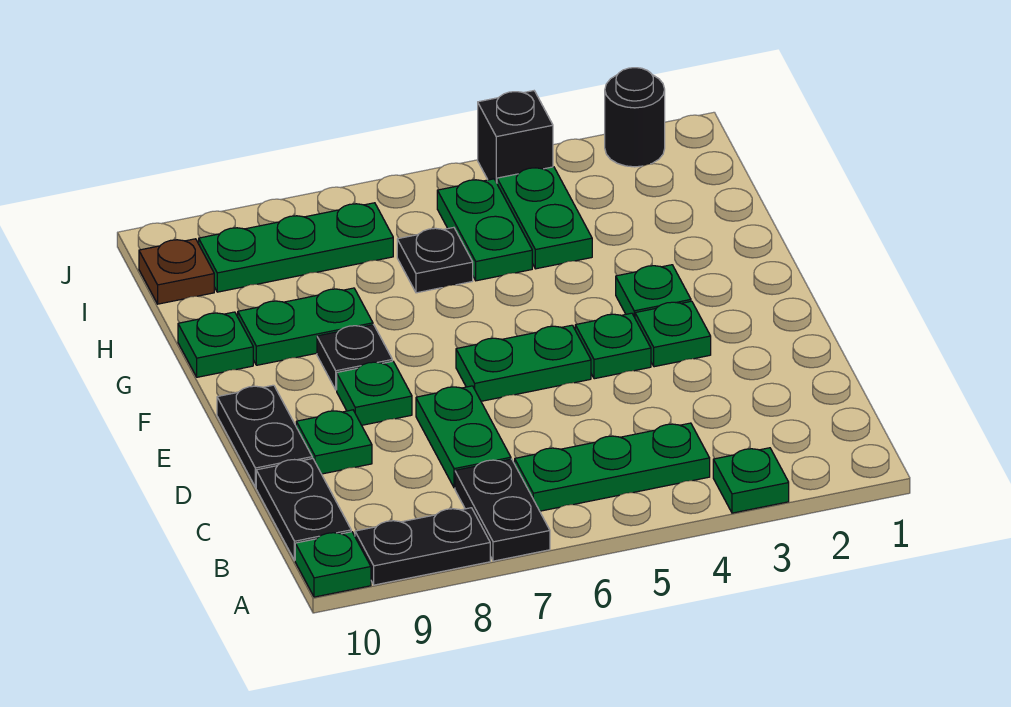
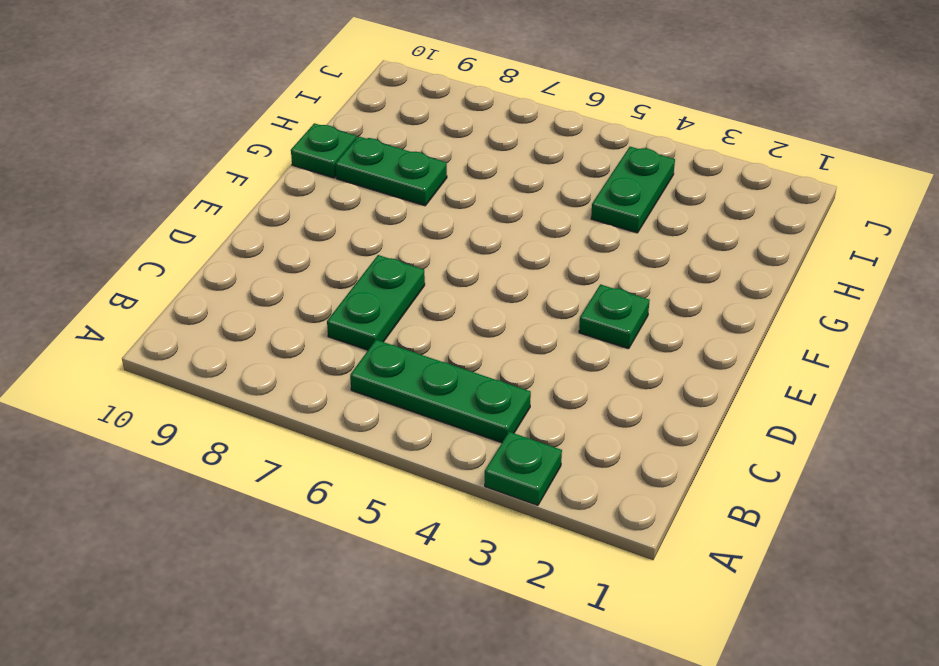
none -> black plate A7:B7 level 1
none -> black plate A8:A9 level 1
none -> green plate A10 level 1

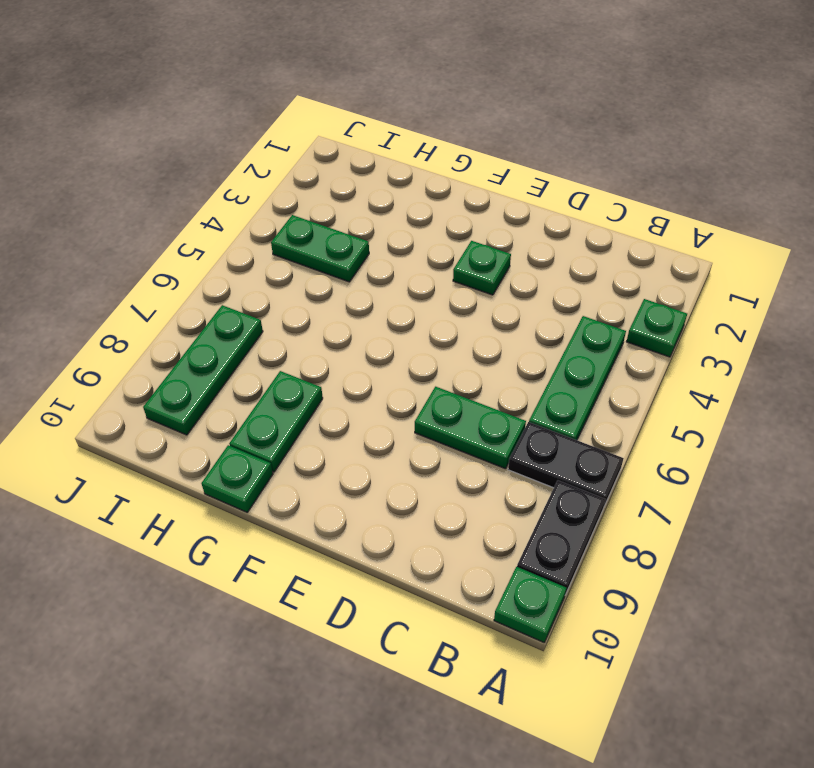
none -> black plate B10:C10 level 1
none -> green plate D9 level 1
none -> black plate D10:E10 level 1

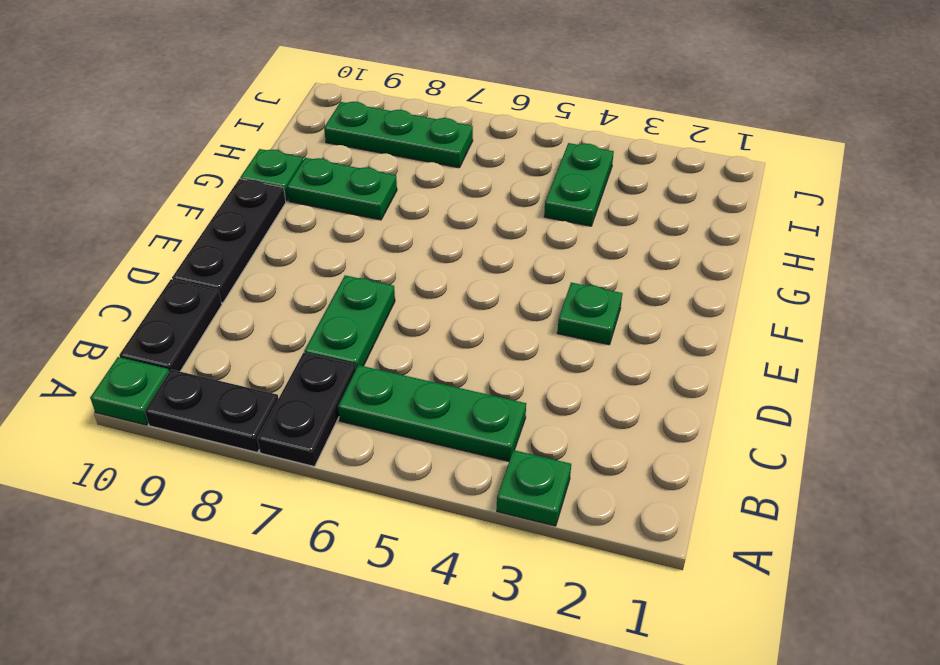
black plate D10:F10 level 1 -> black plate D10:E10 level 1
none -> green plate D9 level 1
none -> green plate E4 level 1
none -> green plate E5:E6 level 1

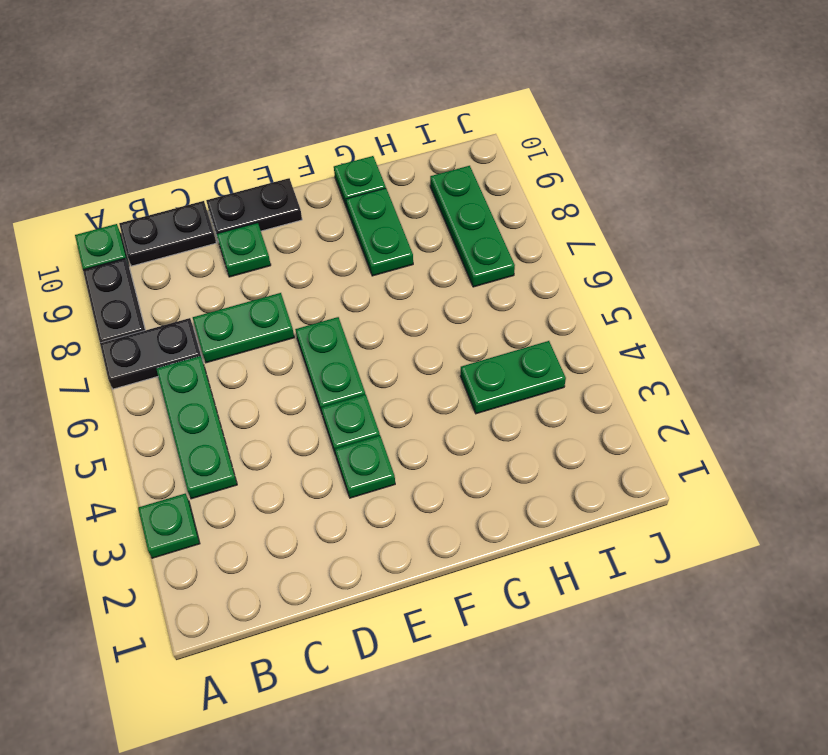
none -> green plate E8 level 1
none -> green plate F3 level 1
none -> black plate F8 level 1

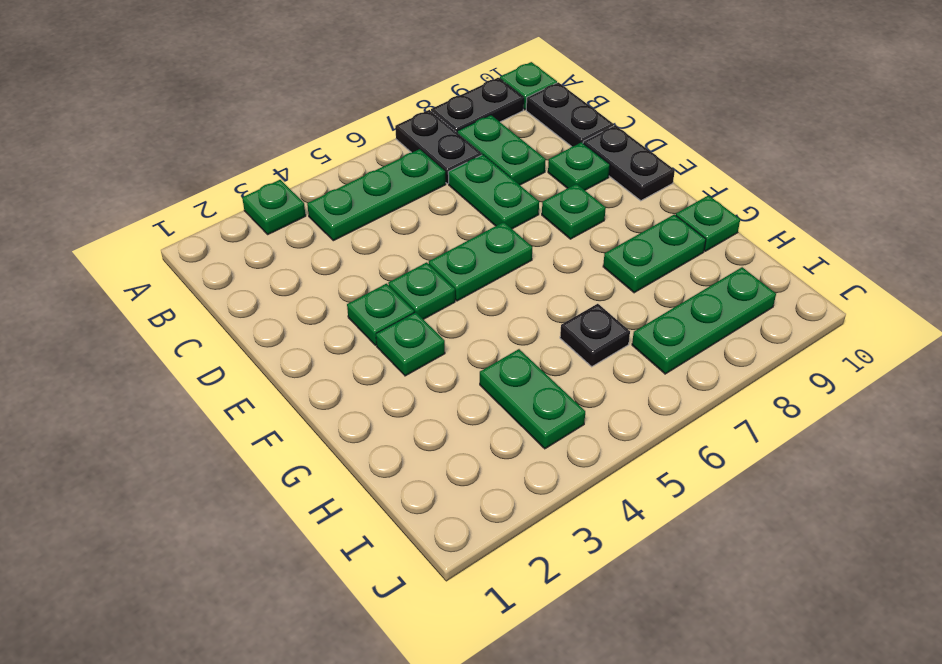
green plate B8:C8 level 1 -> green plate H5:I5 level 1
none -> black plate F8 level 1
none -> brown plate I10 level 1
none -> black round brick J2 level 1

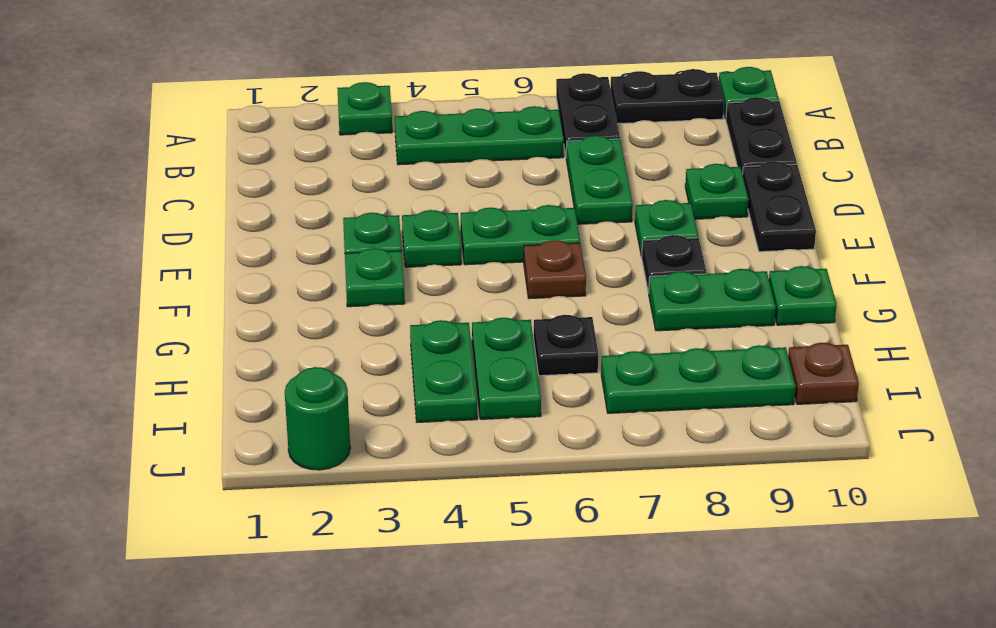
brown plate F6 level 1 -> none
green round brick J2 level 1 -> black round brick J2 level 1
none -> black brick J4 level 1

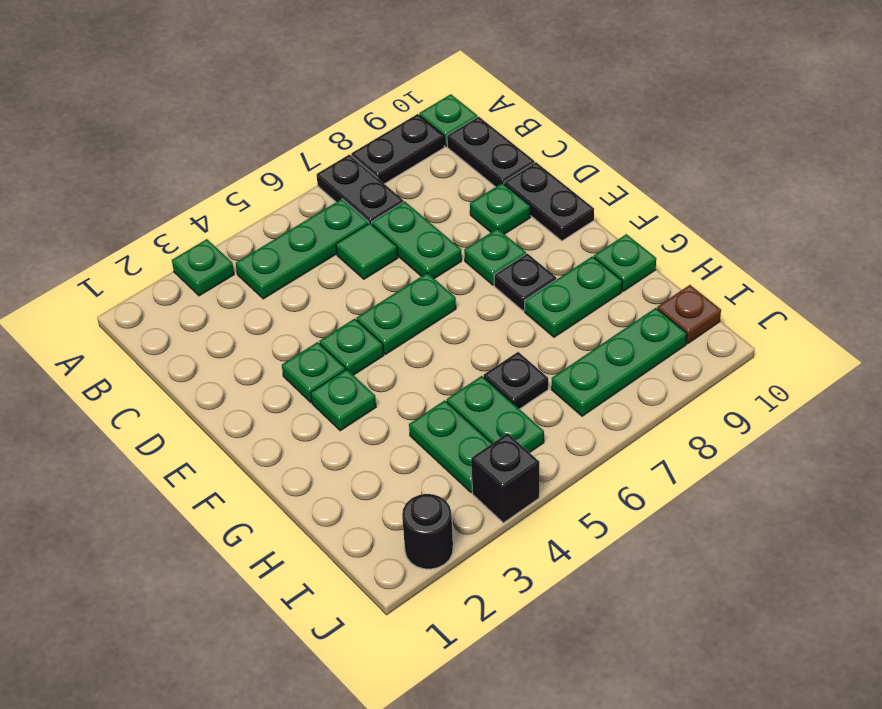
green tile C6 level 1 -> none

